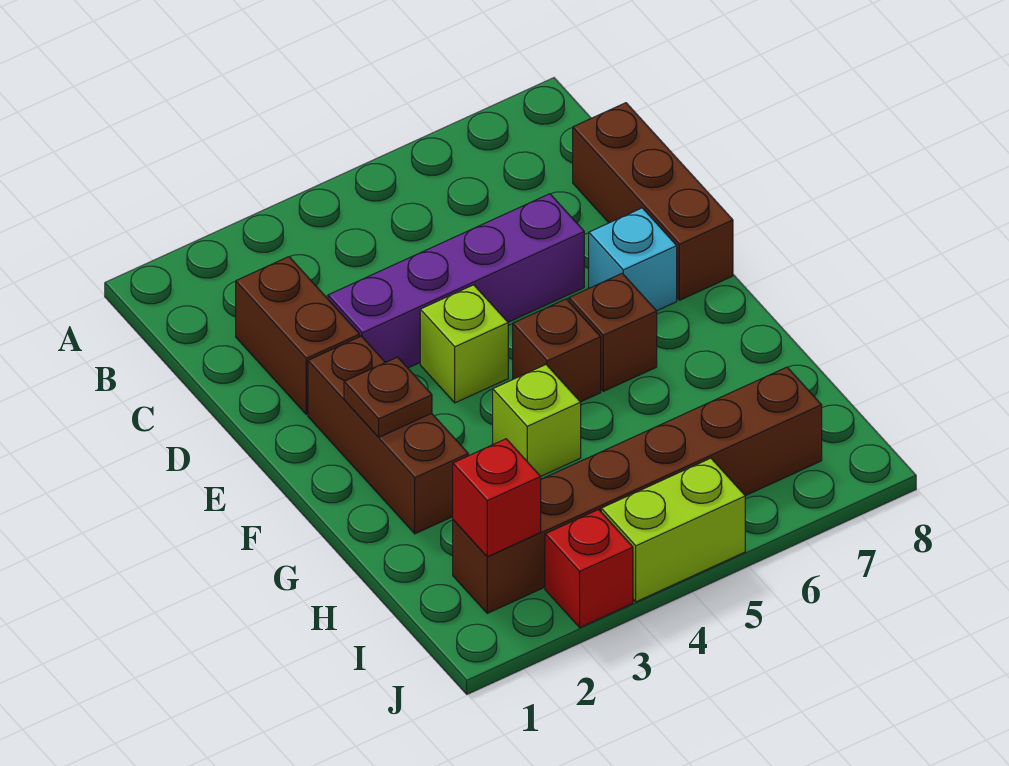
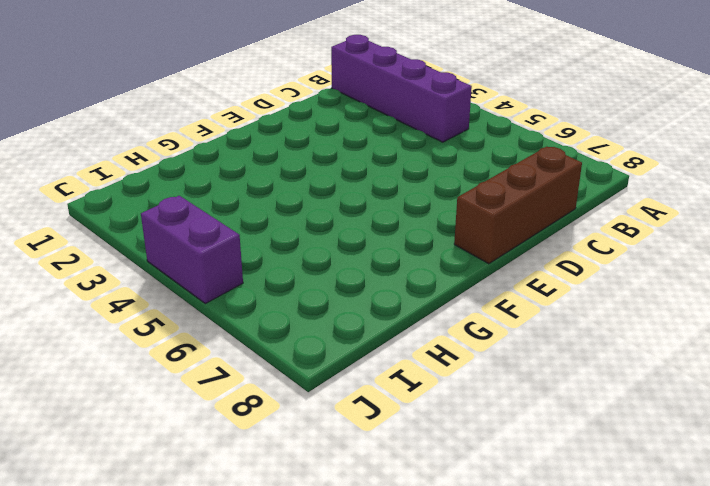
purple brick B1:B4 level 1 -> purple brick D3:D6 level 1
purple brick J4:J5 level 1 -> lime brick J4:J5 level 1
none -> brown brick C2:D2 level 1
none -> brown brick E2:G2 level 1
none -> lime brick E4 level 1

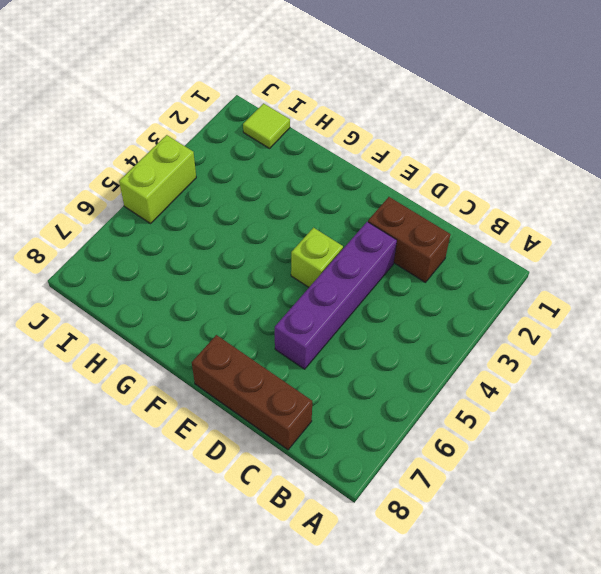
lime tile I1 level 1 -> none
none -> brown brick E2:G2 level 1
none -> cyan brick E7 level 1
none -> brown brick F5 level 1

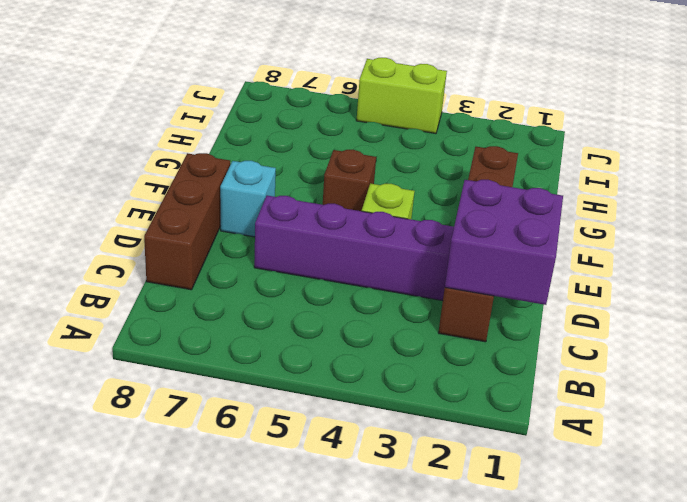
purple brick C1:D2 level 2 -> none
none -> brown brick F6 level 1
none -> lime brick G4 level 1
none -> brown brick I2:I7 level 1

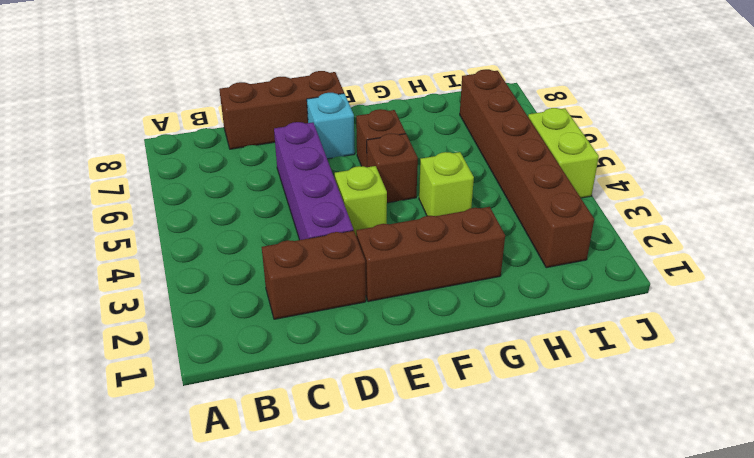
none -> red brick J3 level 1
none -> brown plate F2 level 2
none -> red brick I2 level 2

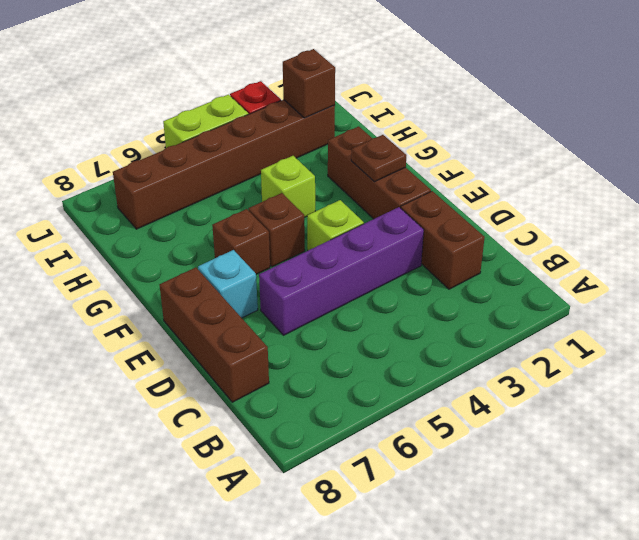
brown brick I2 level 2 -> red brick I2 level 2

